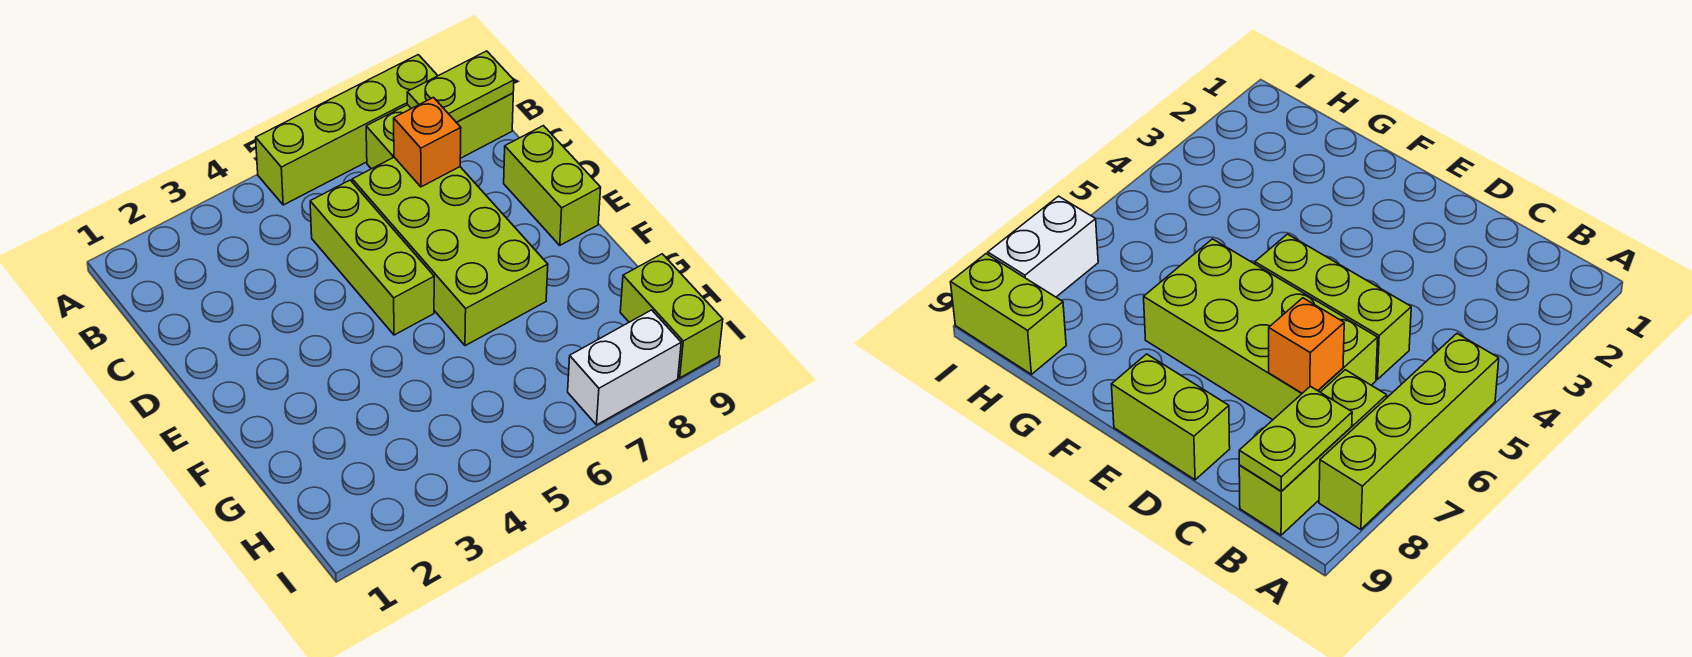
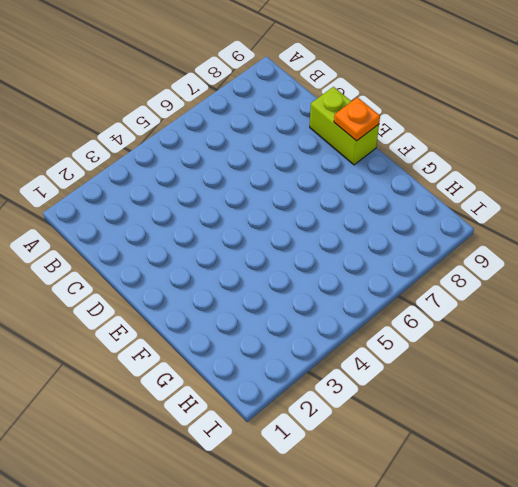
orange plate E9 level 2 -> none
none -> lime brick A5:A8 level 1
none -> lime brick B7:B9 level 1

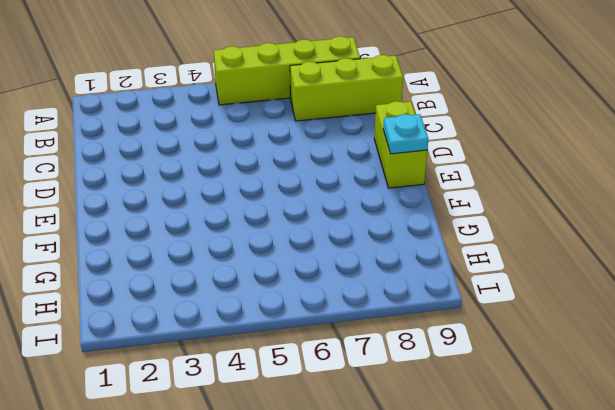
cyan plate E9 level 2 -> none
none -> lime brick C5:E5 level 1
none -> lime brick C6:F7 level 1

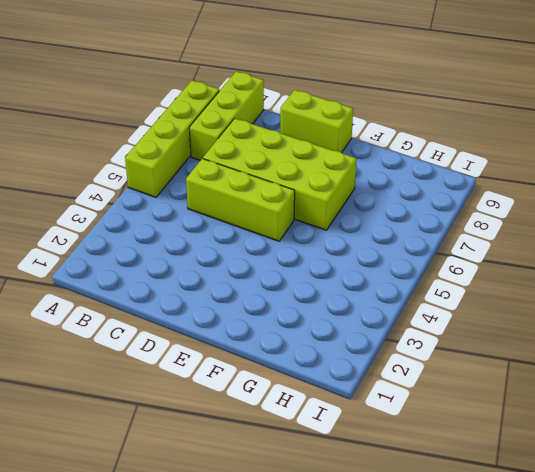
none -> lime brick H9:I9 level 1
none -> white brick I7:I8 level 1

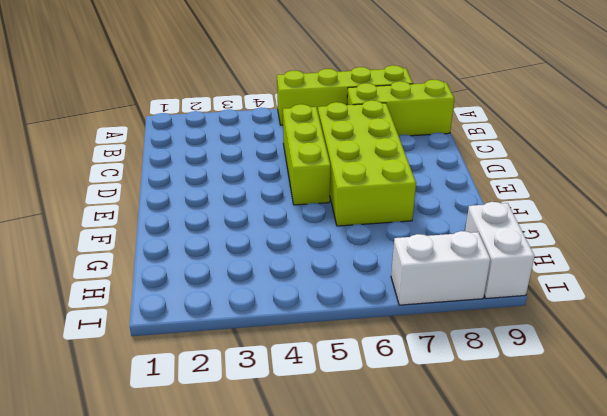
white brick H9:I9 level 1 -> lime brick H9:I9 level 1
none -> lime brick D9:E9 level 1
none -> lime plate B8:B9 level 2

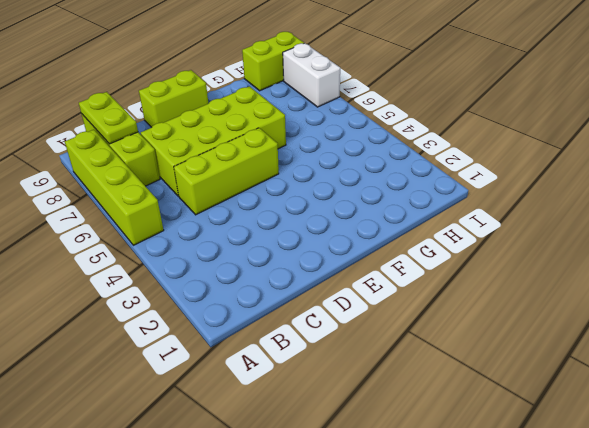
none -> orange brick C7 level 2

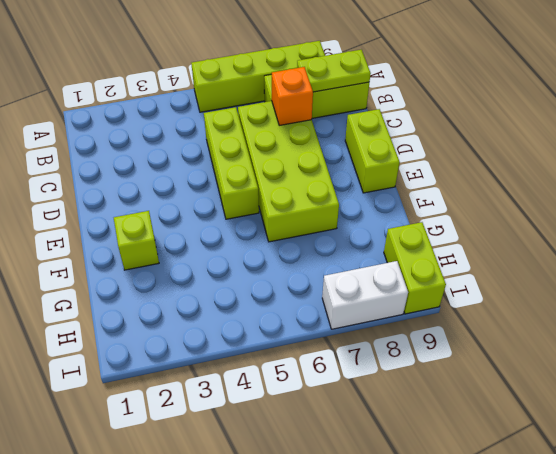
lime brick F2 level 1 -> none

